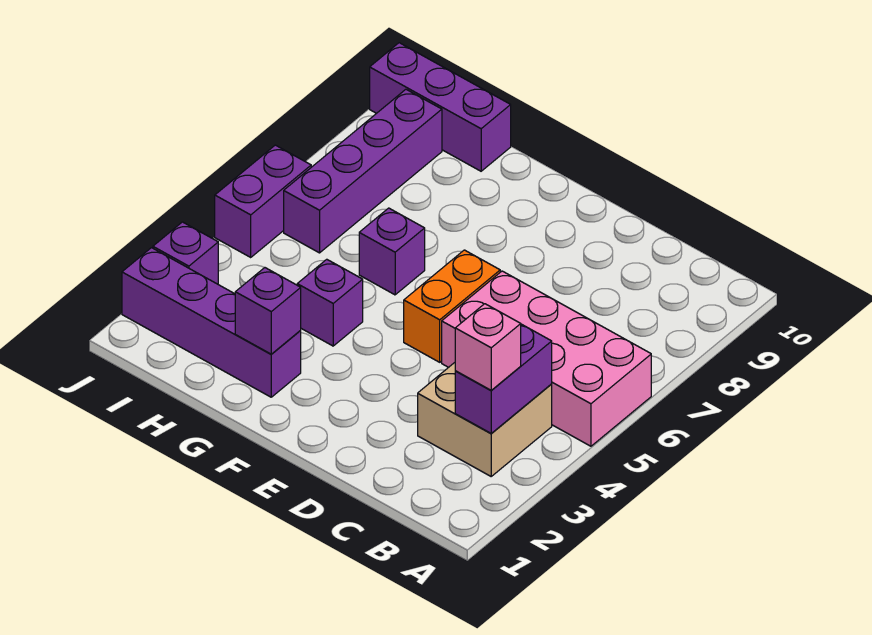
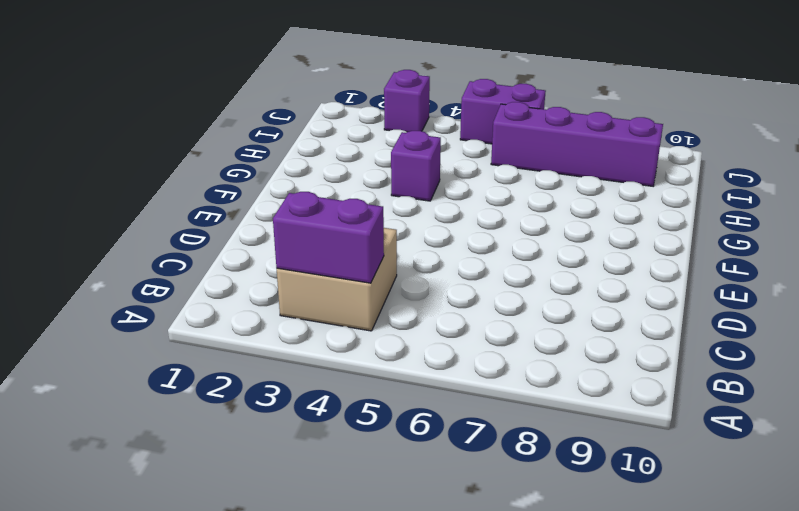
none -> pink brick A5:D6 level 1
none -> orange brick E5:E6 level 1
none -> purple brick G2:J2 level 1

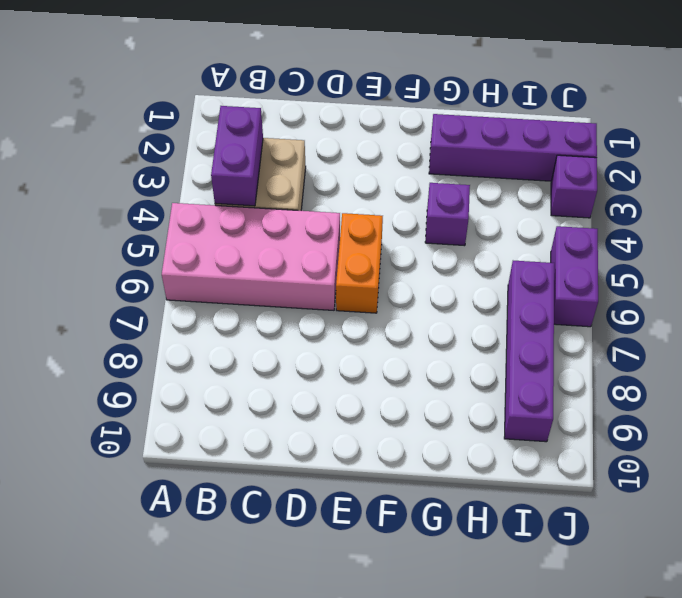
none -> purple brick G6 level 1
none -> purple brick H10:J10 level 1
none -> purple brick G2 level 2

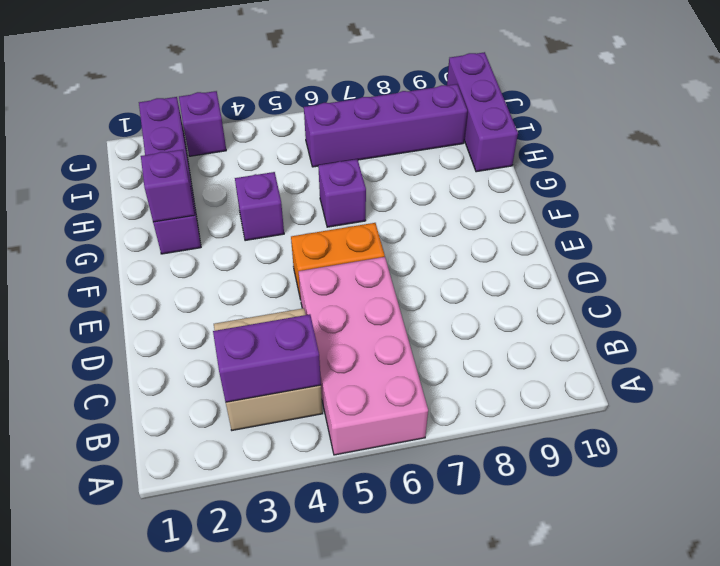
none -> purple brick J5:J6 level 1
none -> pink brick B3 level 3

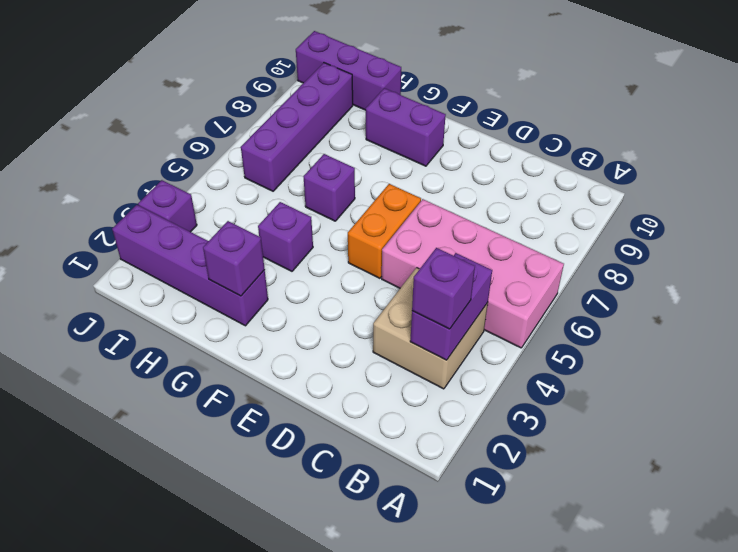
purple brick B3 level 3 -> pink brick B3 level 3
purple brick F9:G9 level 1 -> purple brick J5:J6 level 1

